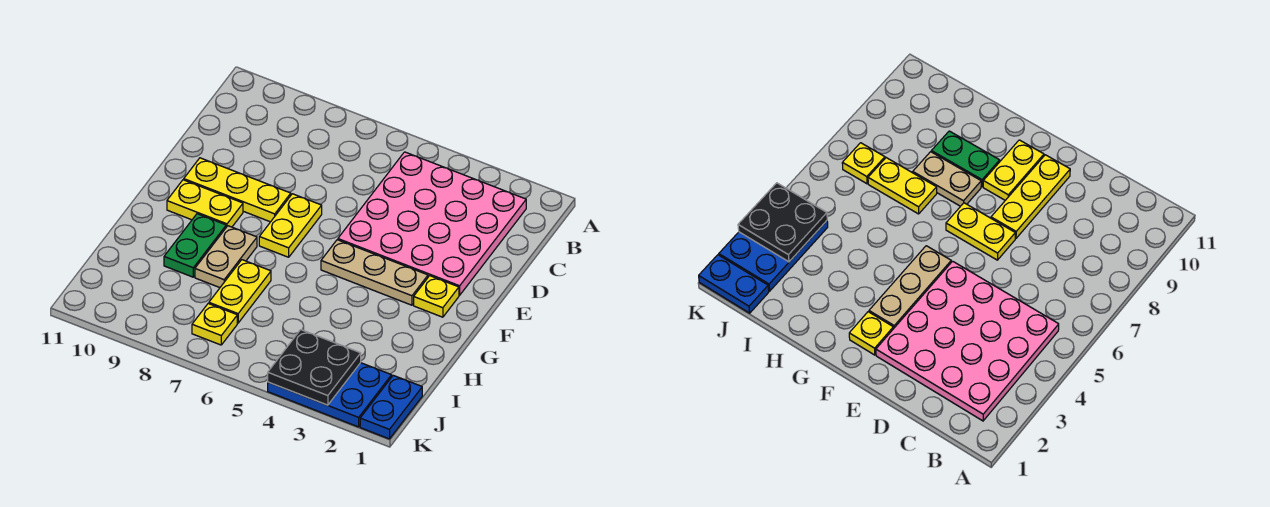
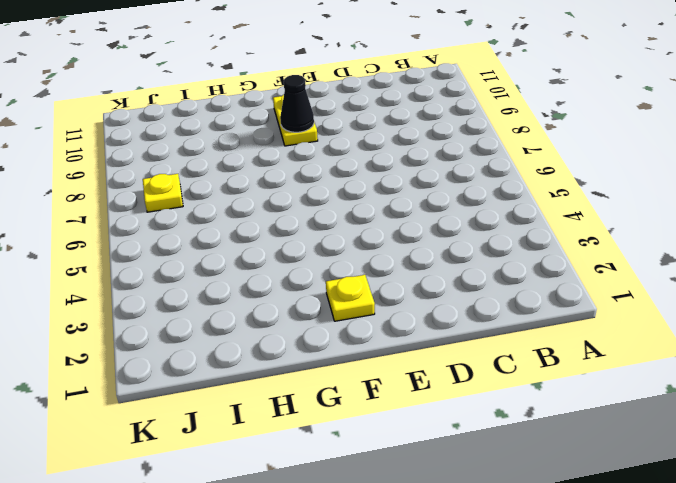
black cone F9 level 2 -> none
none -> pink plate B2:E5 level 1
none -> yellow plate E7:F7 level 1
none -> yellow plate E8:E10 level 1

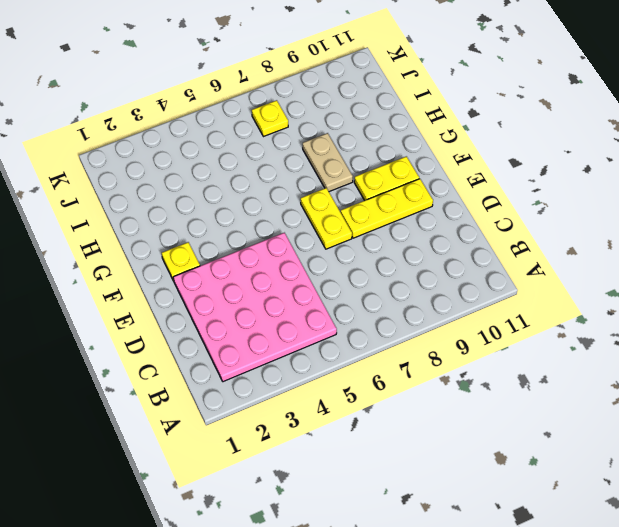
none -> tan plate F3:F5 level 1
none -> green plate G9:H9 level 1
none -> yellow plate H7:I7 level 1

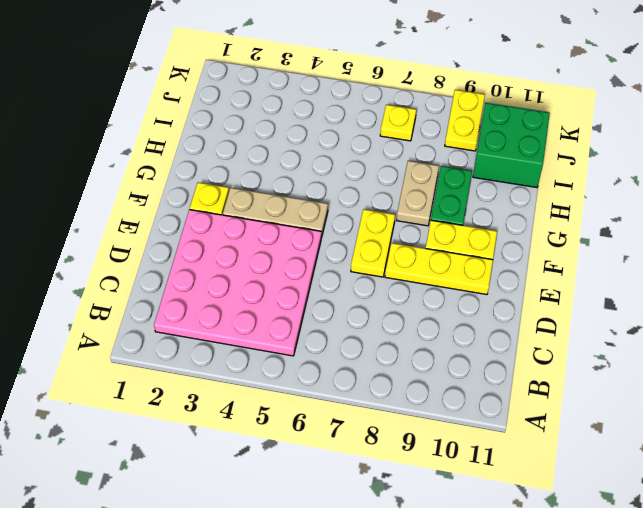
green brick I10:J11 level 1 -> none
yellow plate J9:K9 level 1 -> yellow plate H7:I7 level 1
none -> blue plate J1:K1 level 1
none -> blue plate J2:K4 level 1
none -> black plate J3:K4 level 2

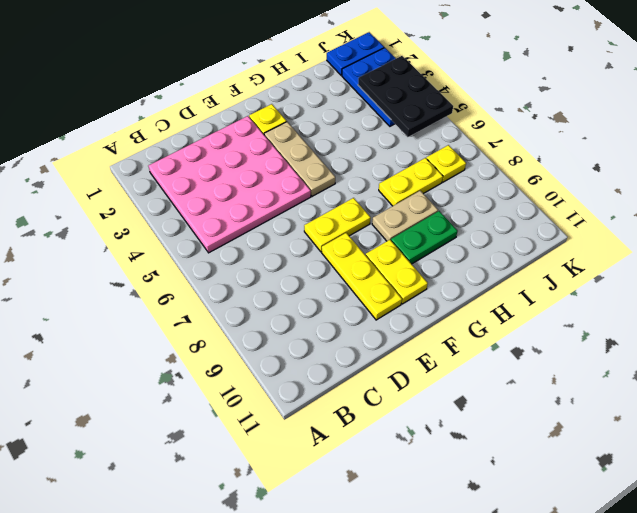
black plate J3:K5 level 2 -> black plate J3:K4 level 2

